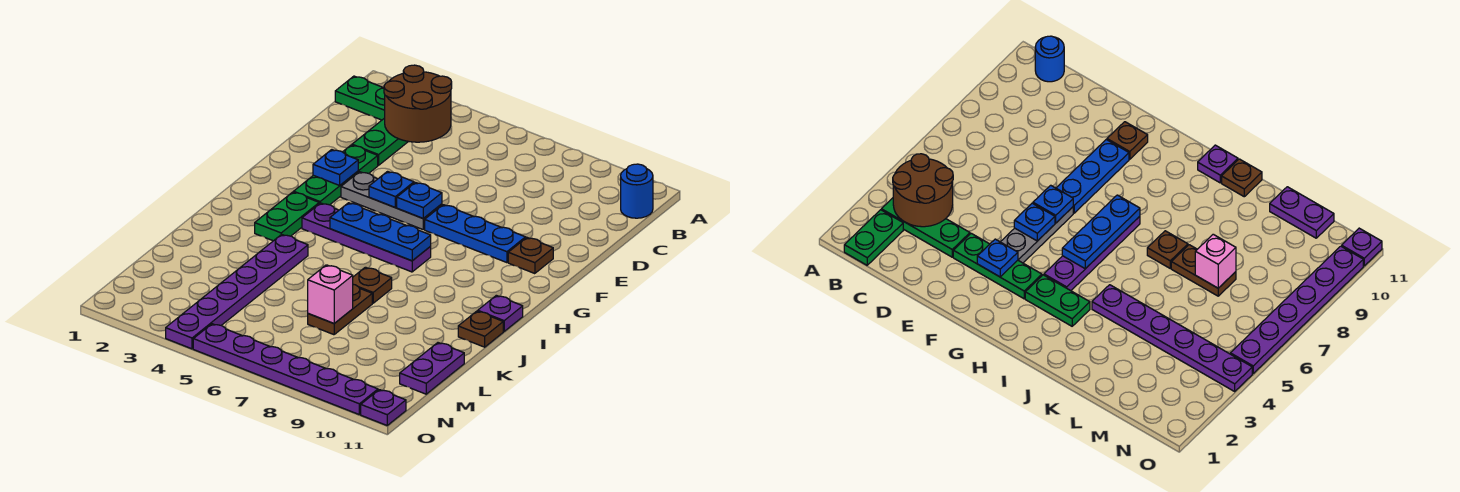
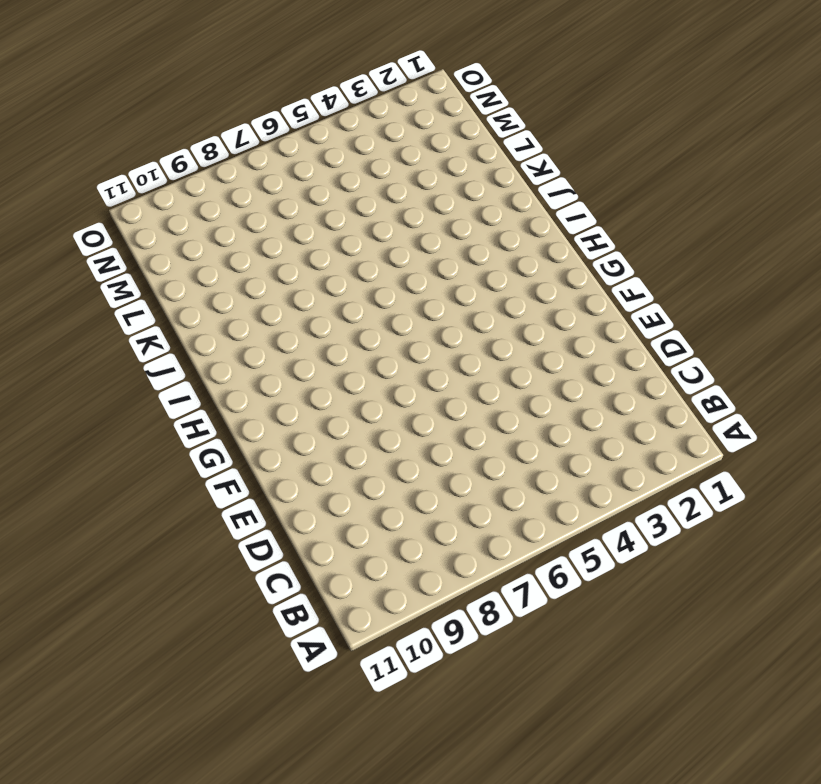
none -> green plate B1:B2 level 1
none -> green plate B3:D3 level 1
none -> blue round brick B11 level 1

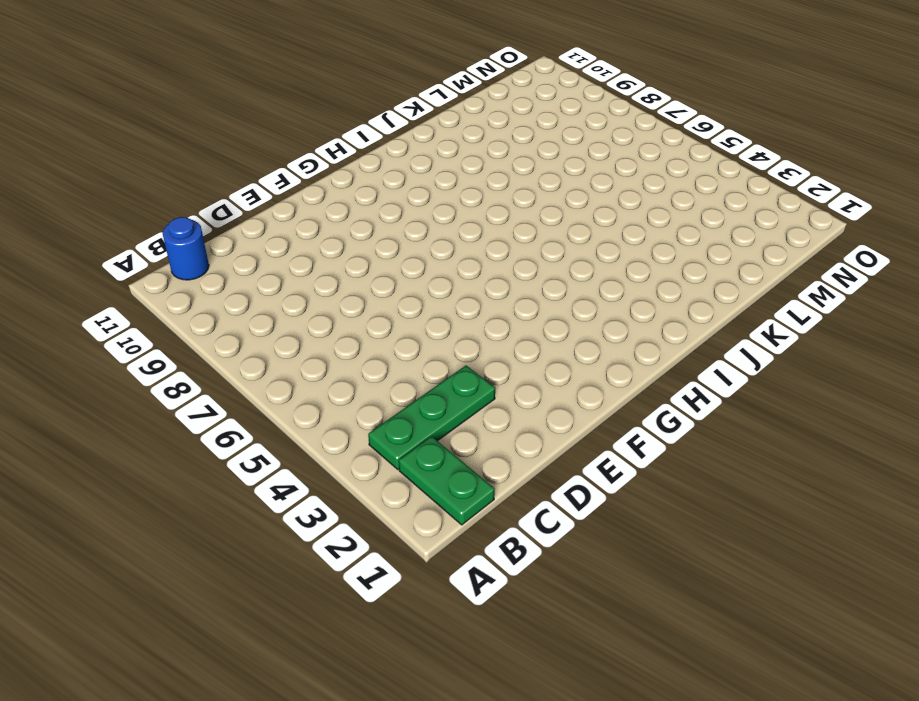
none -> green plate E3:G3 level 1
none -> grey plate F4:F6 level 1
none -> blue plate F7:F9 level 1

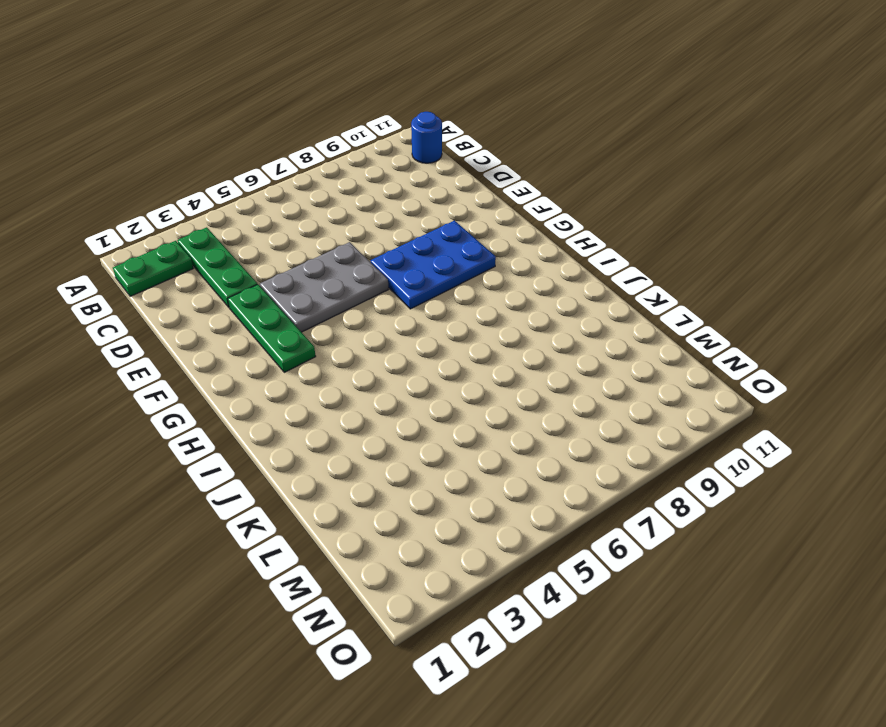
grey plate E4:F6 level 1 -> grey plate F4:F6 level 1
blue plate F7:G9 level 1 -> blue plate F7:F9 level 1
none -> brown plate F10 level 1
none -> green plate H3:I3 level 1
none -> purple plate H4:H7 level 1

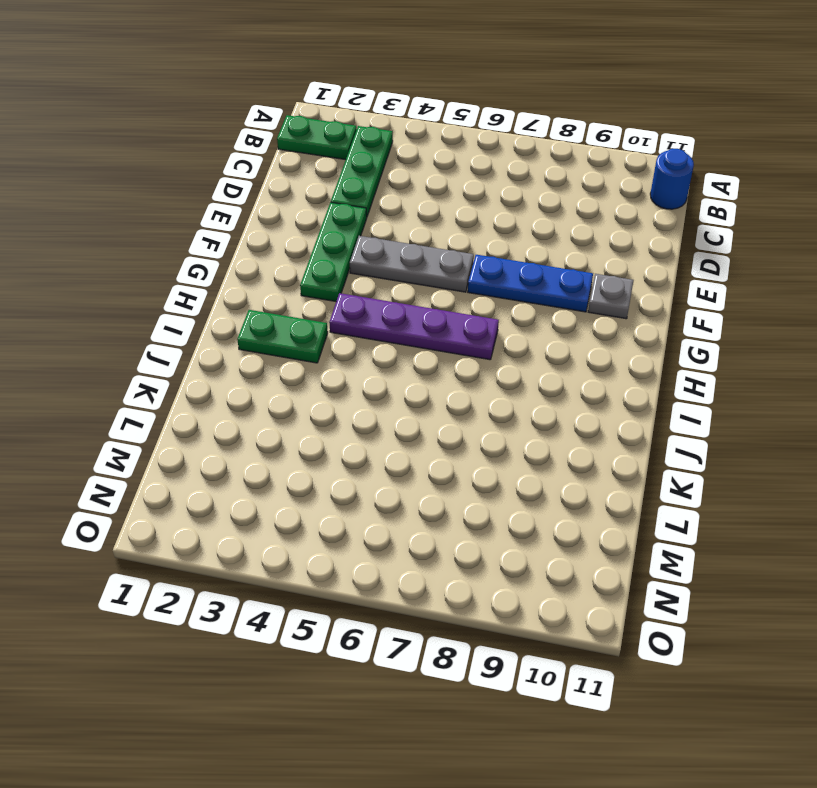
grey plate F10 level 1 -> brown plate F10 level 1
green plate I2:I3 level 1 -> green plate H3:I3 level 1
none -> purple plate I11 level 1
none -> purple plate J4:O4 level 1
none -> brown plate J7 level 1

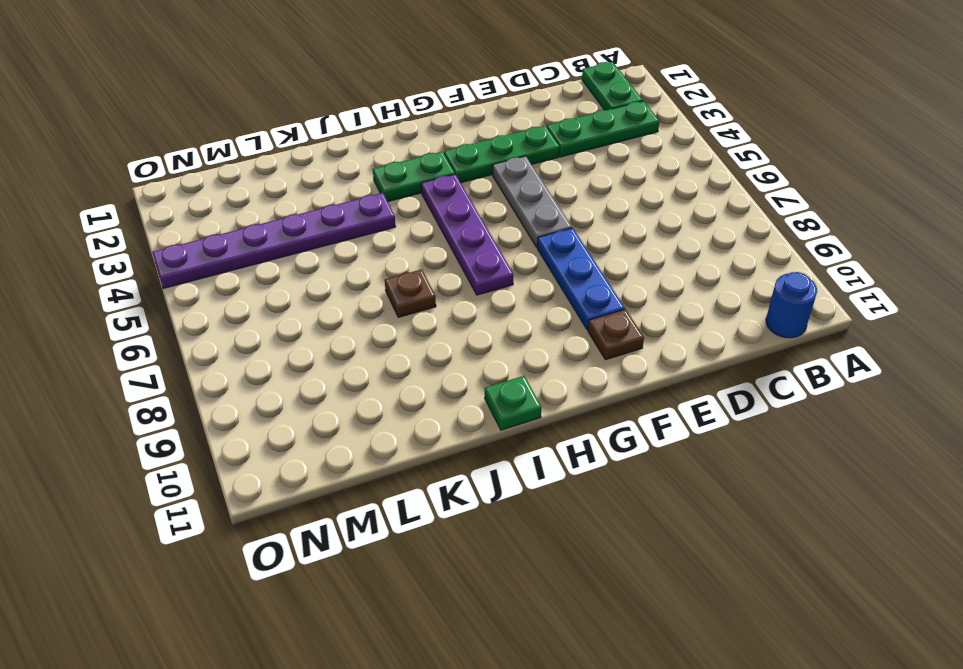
green plate I11 level 1 -> purple plate I11 level 1
none -> brown plate J11 level 1
none -> brown plate K7:L7 level 1
none -> purple plate L11:M11 level 1

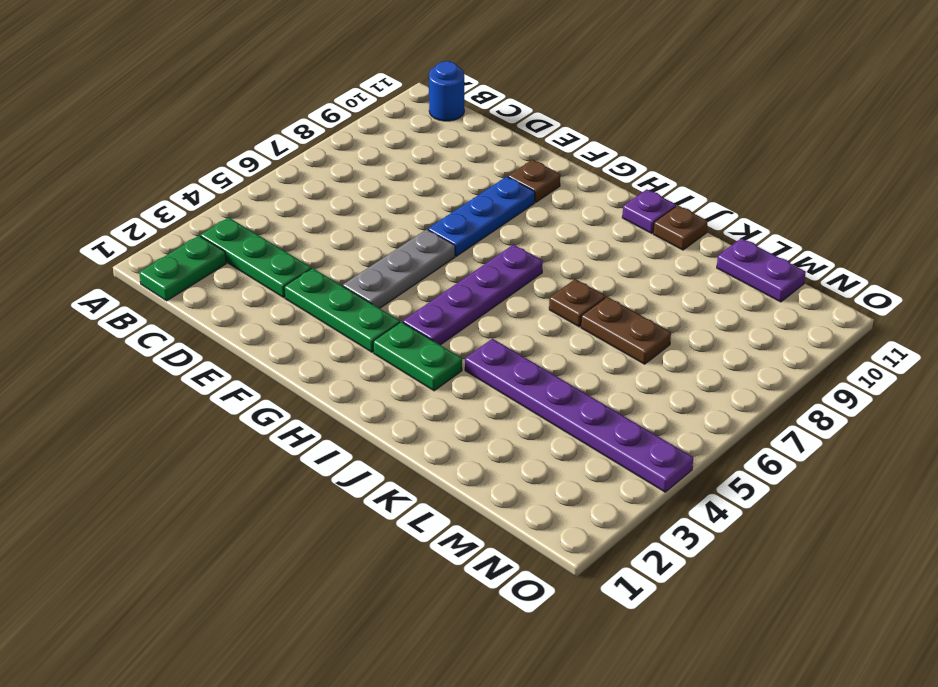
none -> purple plate O5:O10 level 1
none -> purple plate O11 level 1
none -> brown round brick B3:C4 level 2

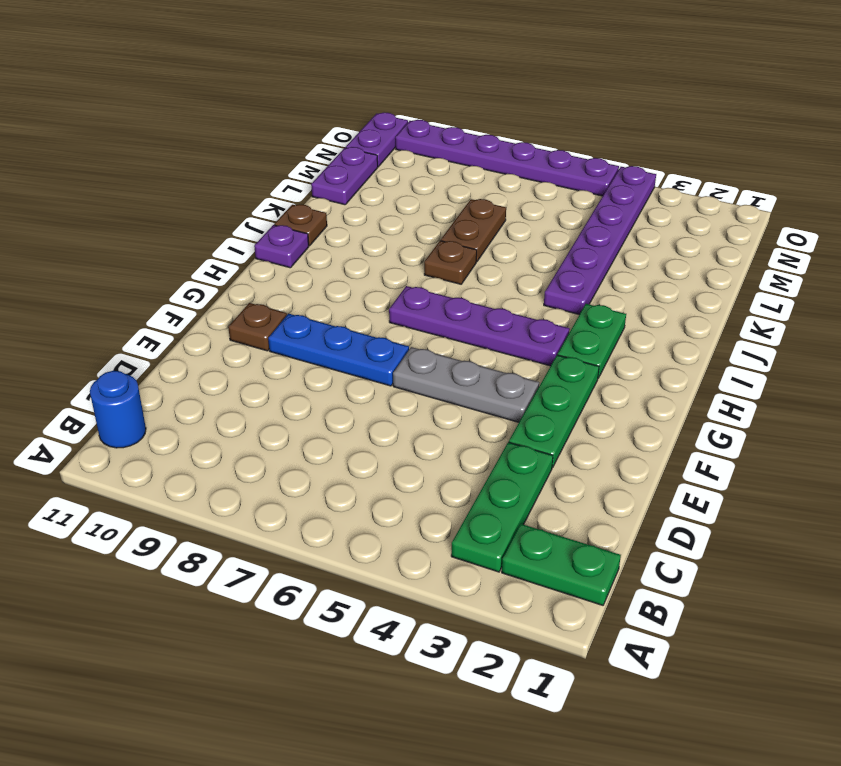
purple plate N11:O11 level 1 -> purple plate O11 level 1
none -> brown round brick B3:C4 level 2
none -> blue plate F3 level 2
none -> blue plate F5 level 2

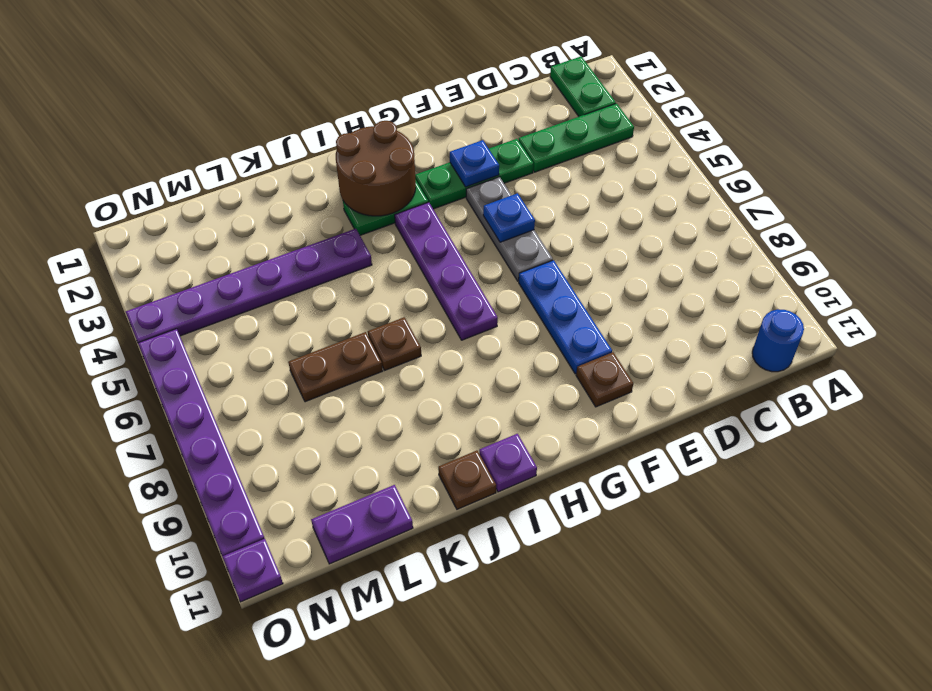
brown round brick H2:I3 level 2 -> brown round brick B3:C4 level 2
none -> blue plate F6 level 2
none -> blue plate H5:H7 level 2
none -> pink brick L7 level 2

